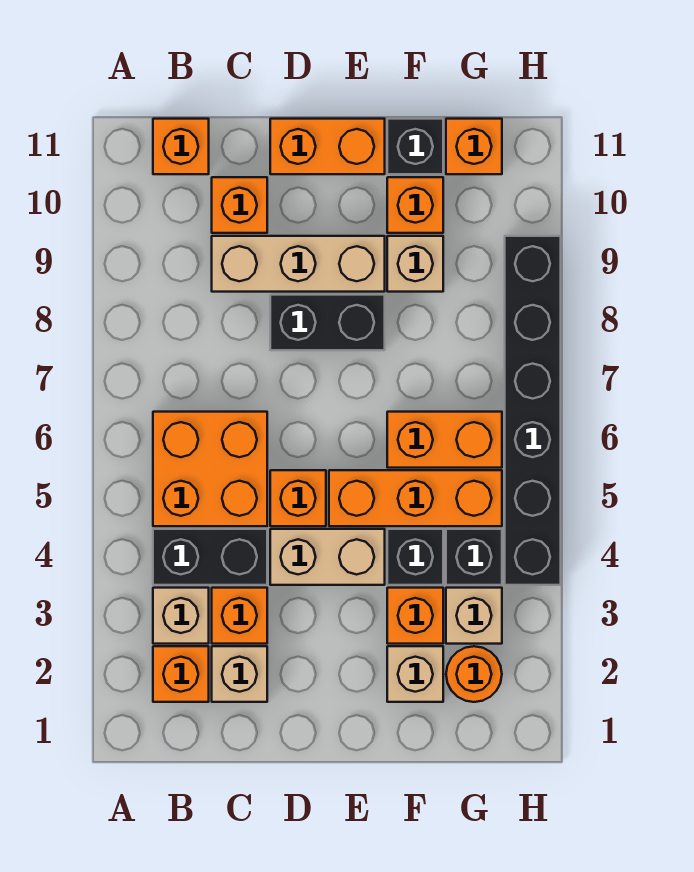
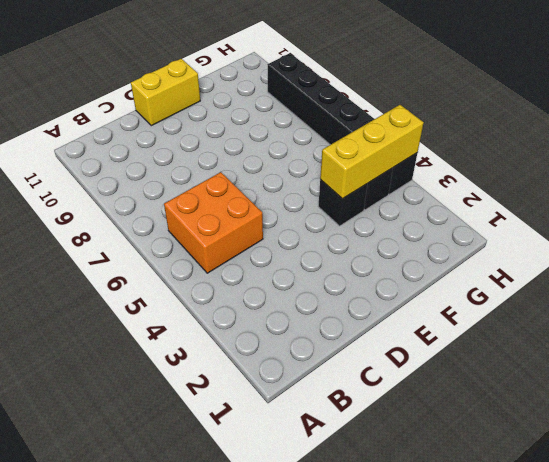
yellow brick D11:E11 level 1 -> orange brick D11:E11 level 1
yellow brick F4:H4 level 2 -> none
none -> orange brick B2 level 1
none -> tan brick B3 level 1
none -> black brick B4:C4 level 1

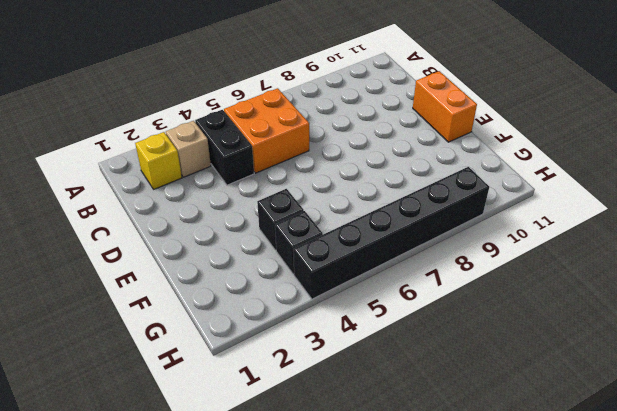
yellow brick B2 level 1 -> orange brick B2 level 1
none -> orange brick B11 level 1
none -> tan brick C2 level 1
none -> orange brick C3 level 1

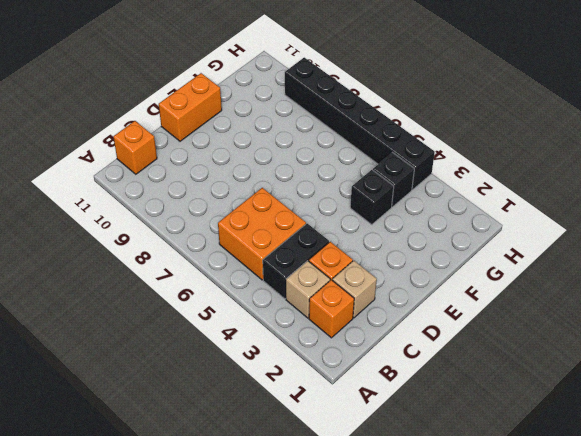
none -> tan brick C9:E9 level 1
none -> orange brick C10 level 1
none -> tan brick D4:E4 level 1

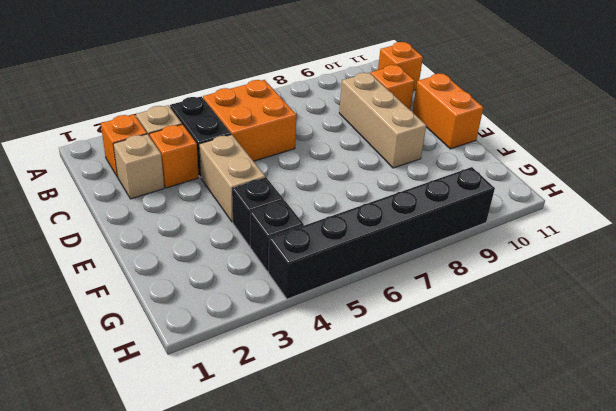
none -> orange brick D5 level 1
none -> black brick D8:E8 level 1
none -> orange brick E5:G5 level 1

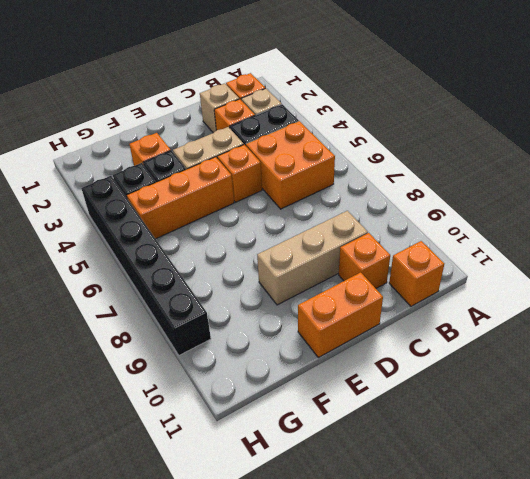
none -> black brick D8:E8 level 1
none -> tan brick F2 level 1
none -> orange brick F6:G6 level 1

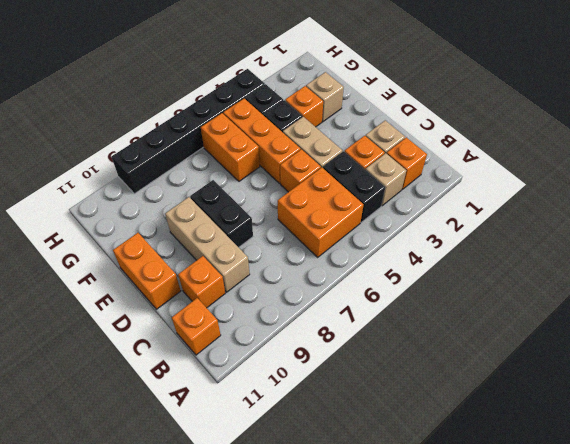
none -> tan brick F9 level 1
none -> orange brick F10 level 1
none -> black brick F11 level 1

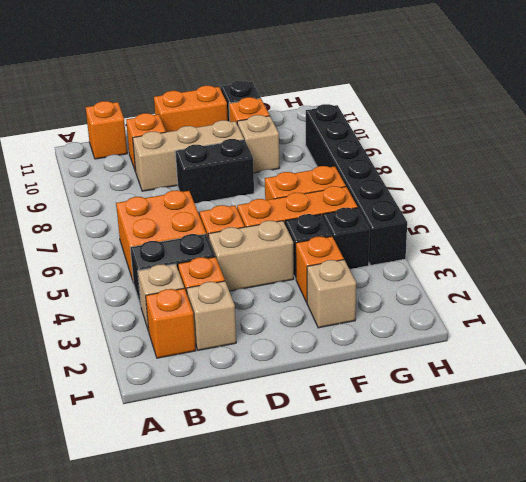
none -> orange round brick G2 level 1
none -> tan brick G3 level 1
none -> orange brick G11 level 1

